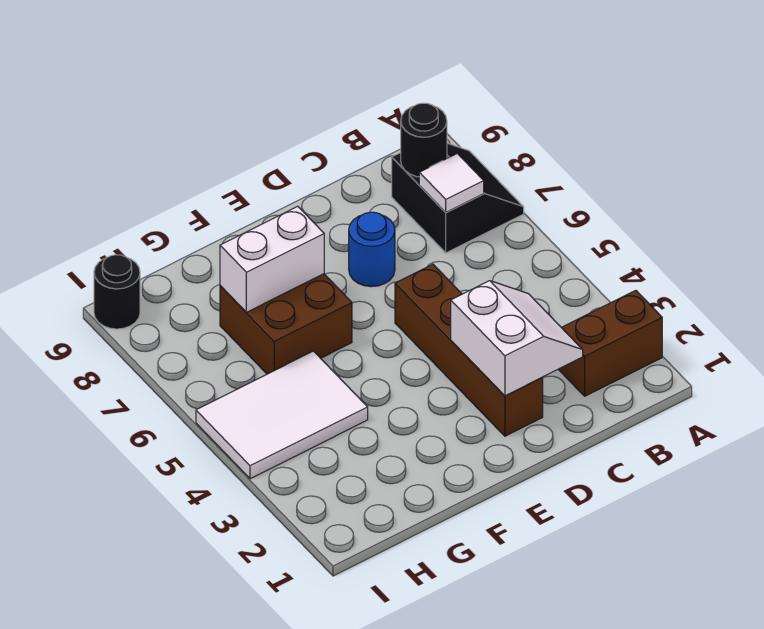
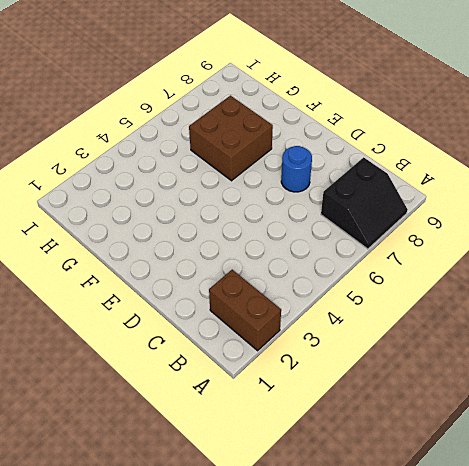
none -> brown brick D2:D5 level 1
none -> white tile G4:I5 level 1

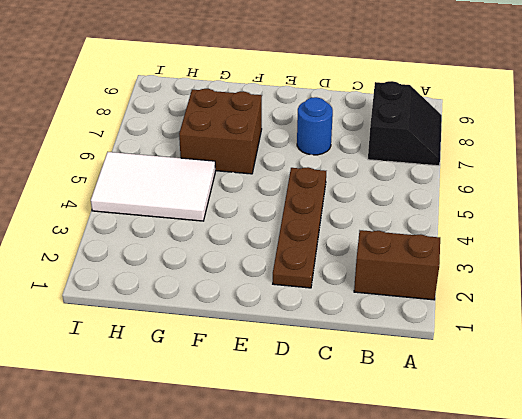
brown plate D2:D5 level 1 -> brown brick D2:D5 level 1
none -> black round brick I9 level 1
none -> white tile B7 level 2

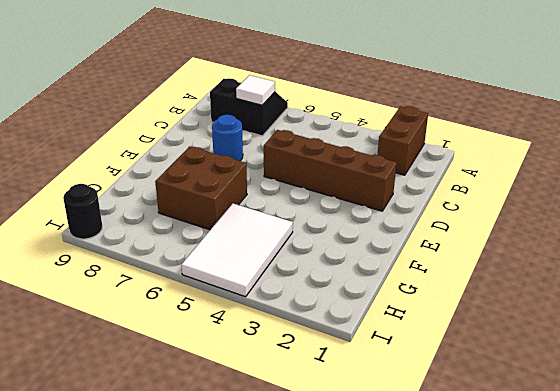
none -> black round brick B8 level 2
none -> white slope C2:D3 level 2 top D

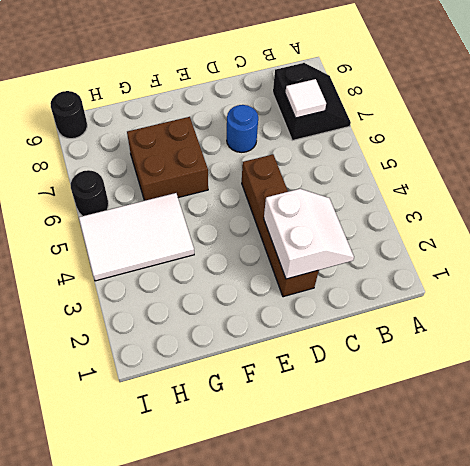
black round brick I6 level 1 -> black round brick B8 level 2
none -> brown brick A2:B2 level 1
none -> white brick F7:G7 level 2

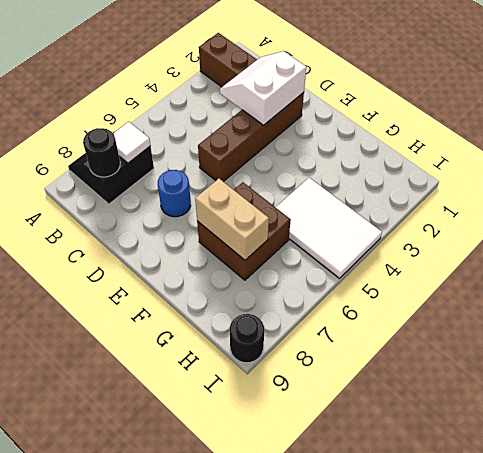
tan brick F7:G7 level 2 -> white brick F7:G7 level 2

